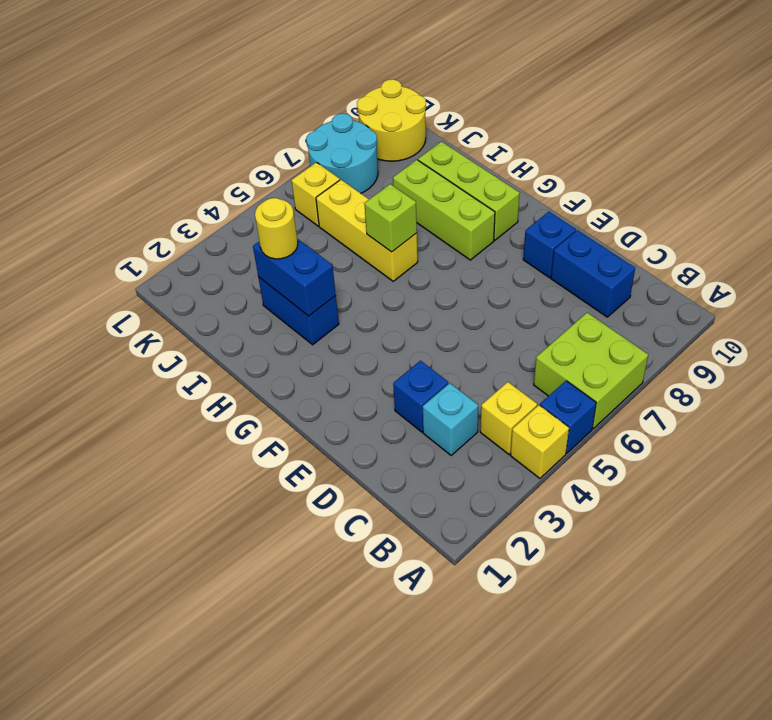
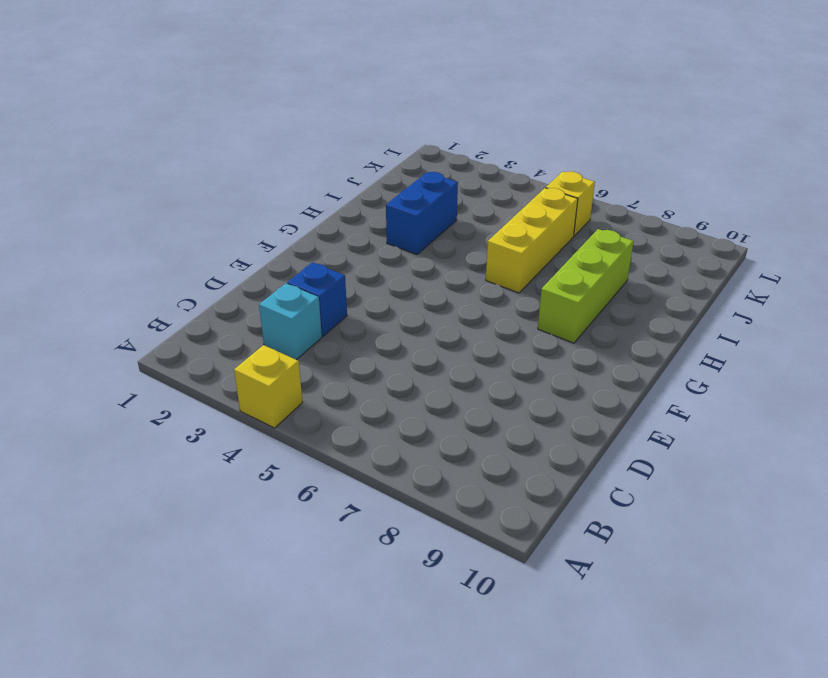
none -> blue brick A5 level 1
none -> lime brick A6:B7 level 1
none -> yellow brick B4 level 1

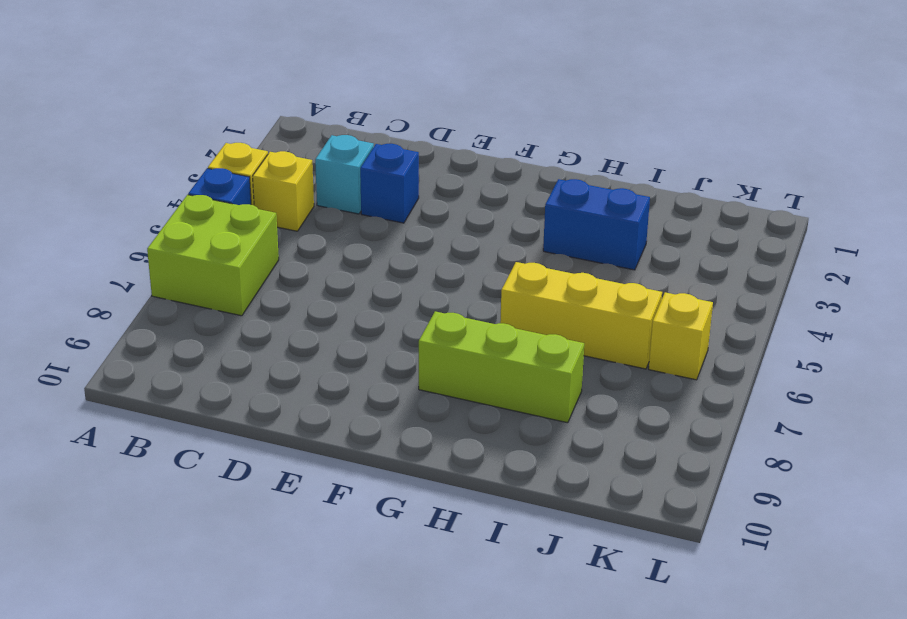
none -> blue brick C9:D9 level 1
none -> blue brick E9 level 1
none -> lime brick G9:I9 level 1

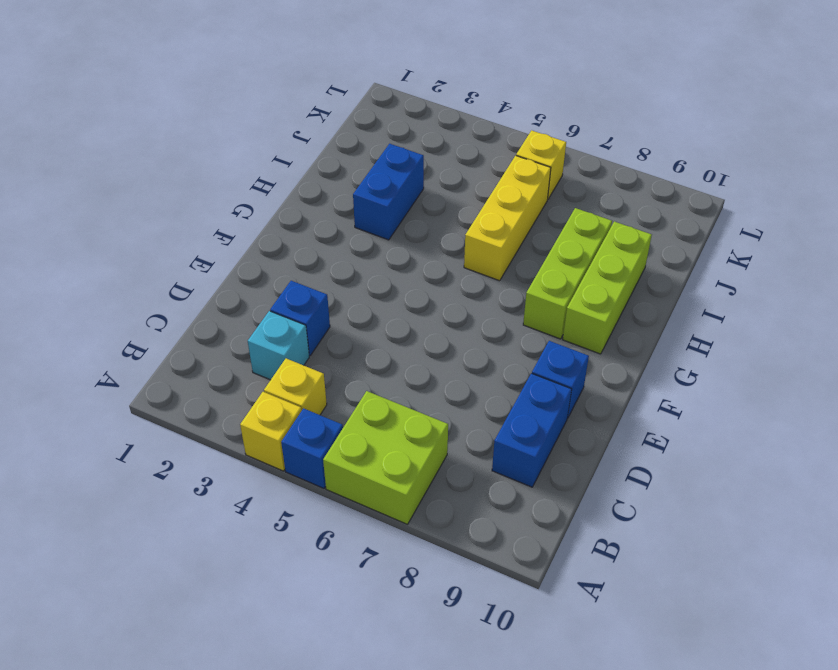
none -> cyan round brick K7:L8 level 1
none -> yellow round brick K9:L10 level 1
none -> blue brick H3:I3 level 2

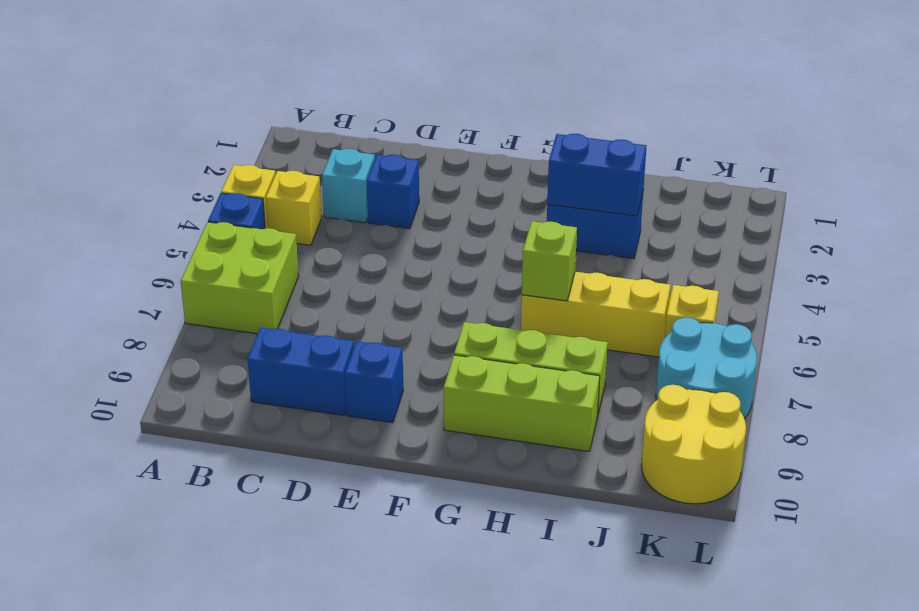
none -> yellow round brick I3 level 3

